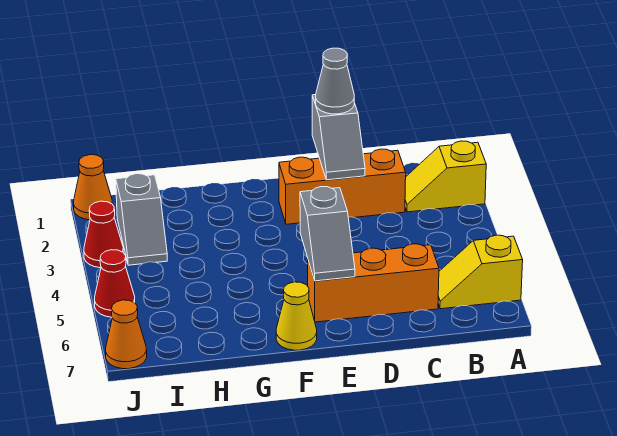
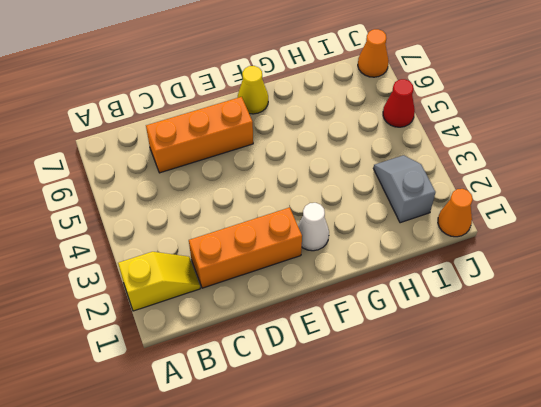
white cone F2 level 1 -> none
none -> yellow slope A6:B6 level 1 top A
none -> red cone J3 level 1
none -> grey slope D1:D2 level 2 top 1

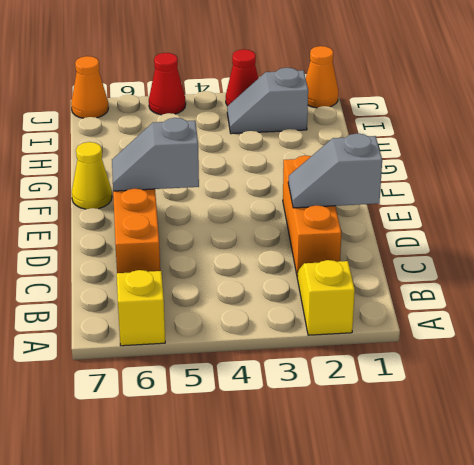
none -> grey cone D1 level 3

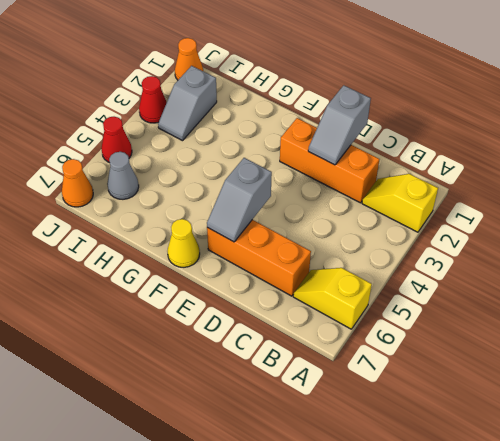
grey cone I6 level 1 -> grey cone D1 level 3

